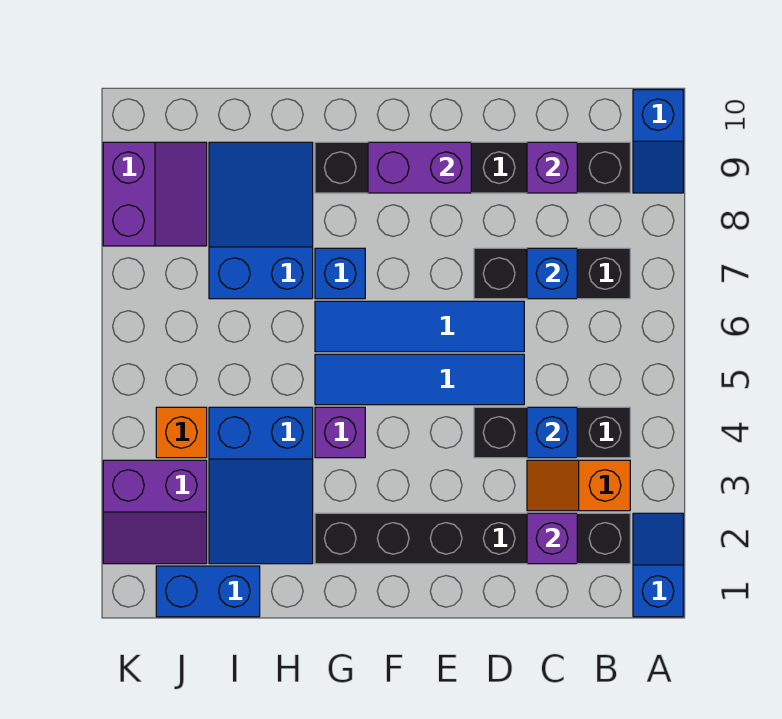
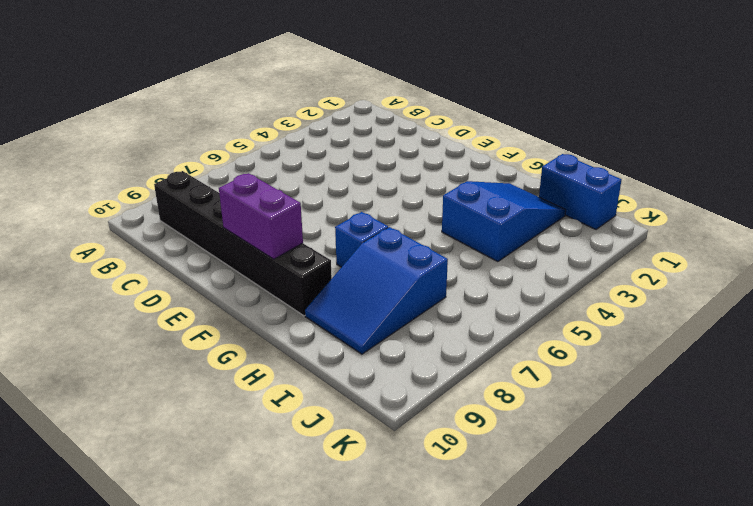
none -> blue slope A1:A2 level 1 top 1
none -> blue slope A9:A10 level 1 top 10
none -> black brick B2:G2 level 1

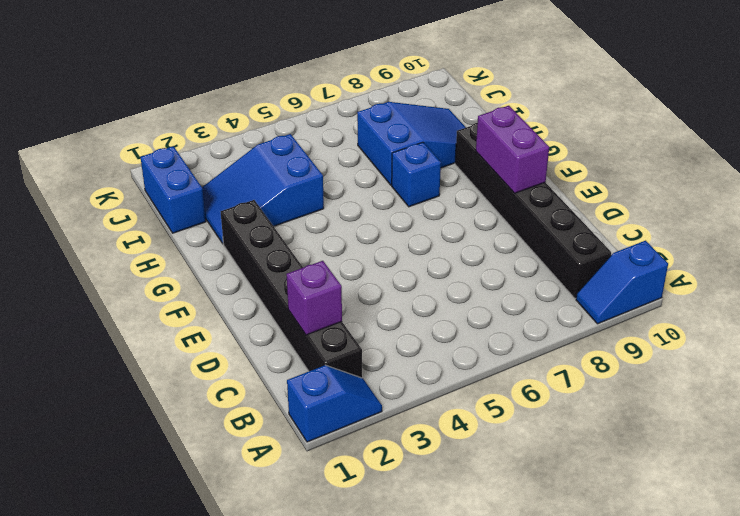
none -> orange slope B3:C3 level 1 top B
none -> black brick B4:D4 level 1
none -> black brick B7:D7 level 1

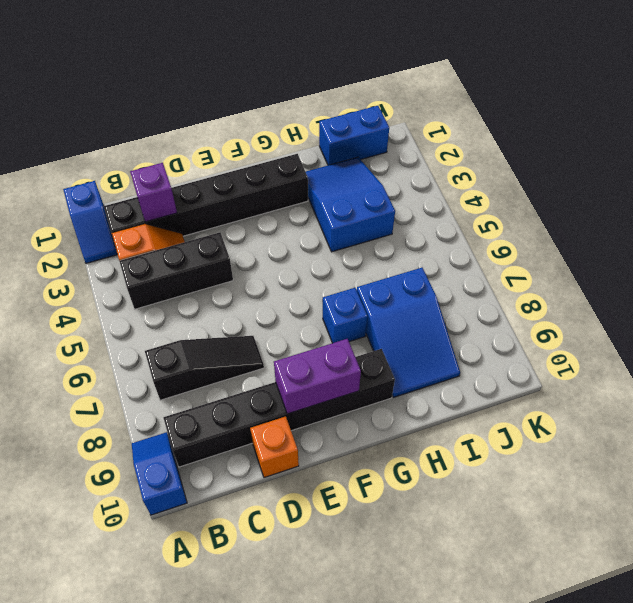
black slope B7:D7 level 1 top B -> black brick B7:D7 level 1
orange brick D10 level 1 -> orange brick J4 level 1
none -> blue tile D5:G5 level 1
none -> blue tile D6:G6 level 1
none -> purple brick G4 level 1

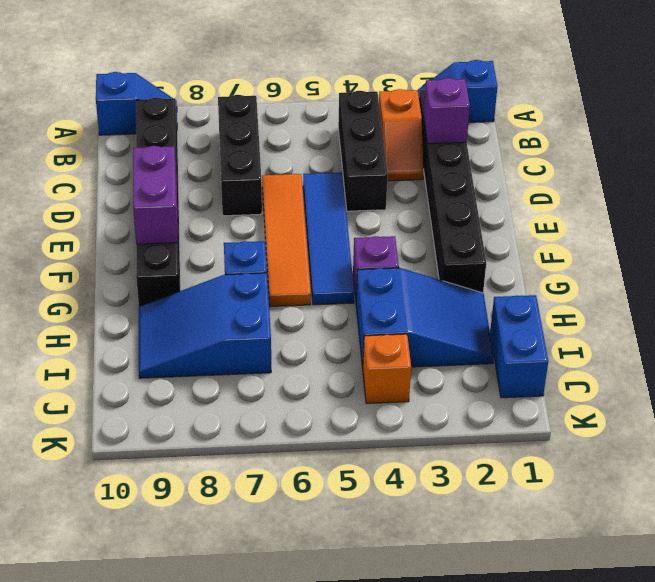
orange tile D6:G6 level 1 -> blue tile D6:G6 level 1
none -> purple slope J2:K3 level 1 top 3
none -> purple slope J8:K9 level 1 top K
none -> blue brick C4 level 2

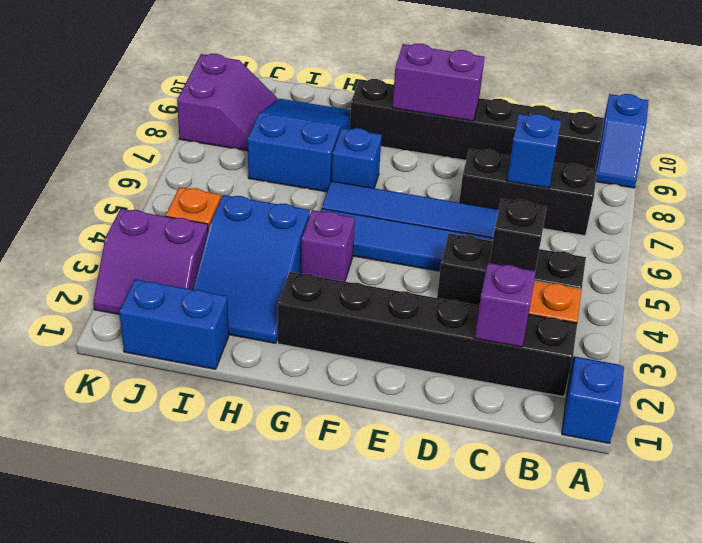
black brick C4 level 2 -> blue brick C4 level 2
none -> purple brick C9 level 2

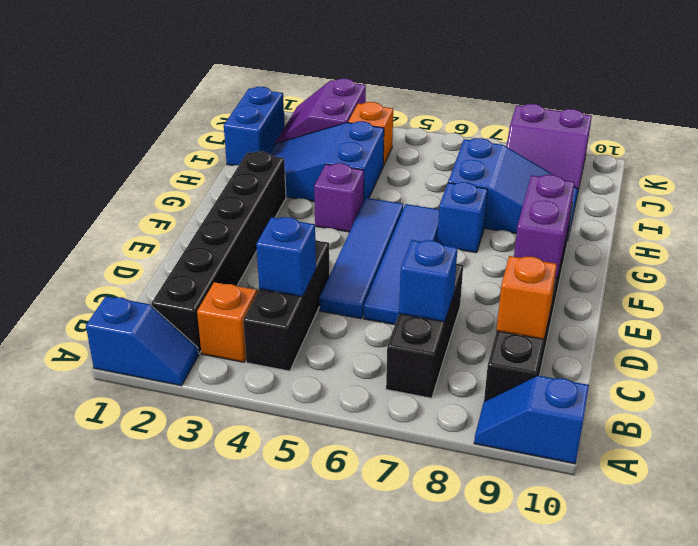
orange brick C9 level 2 -> purple brick C9 level 2
none -> purple brick C2 level 2

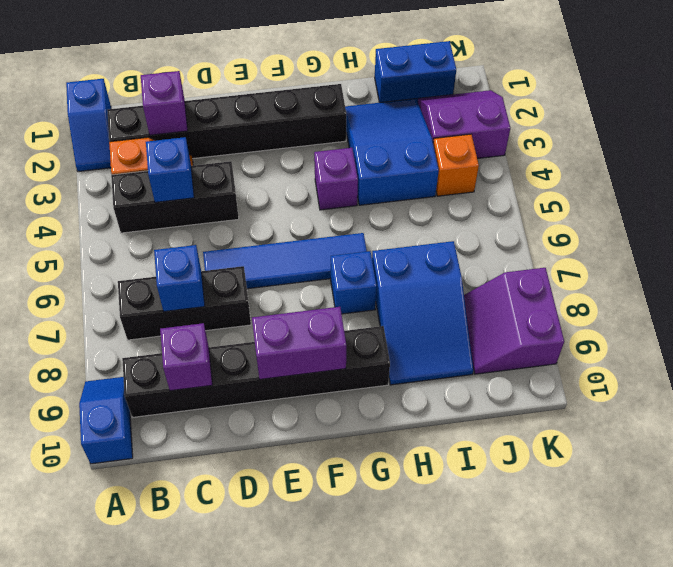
none -> blue tile D5:G5 level 1

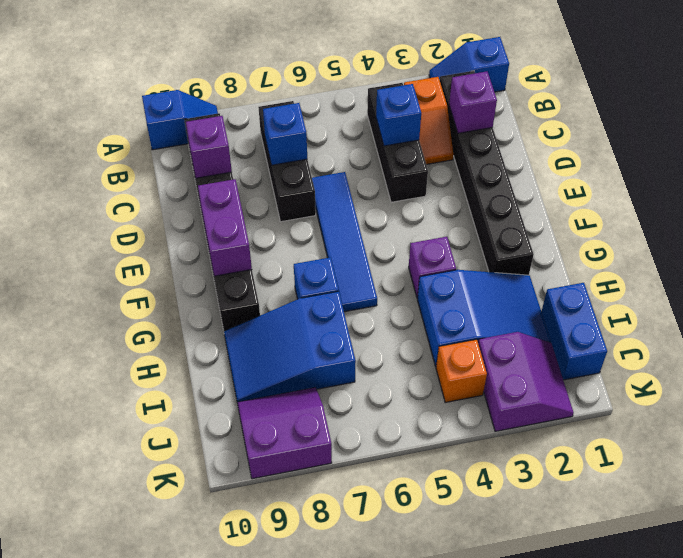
none -> blue tile D5:G5 level 1

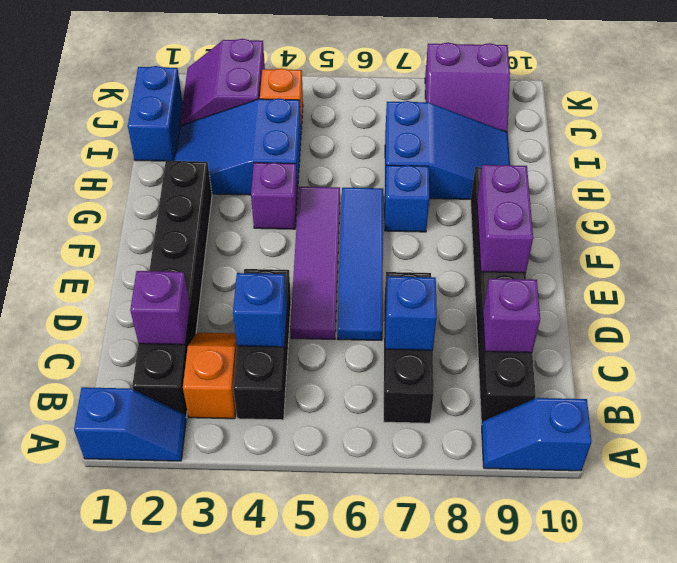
purple tile D5:G5 level 1 -> blue tile D5:G5 level 1

